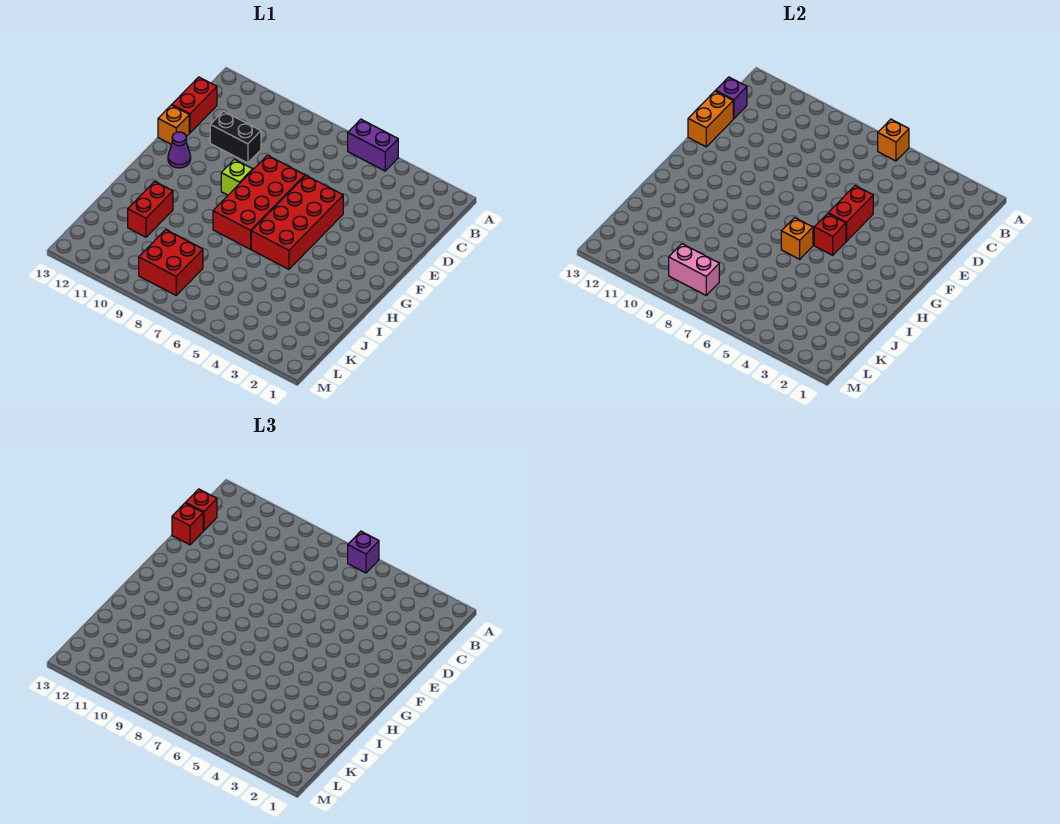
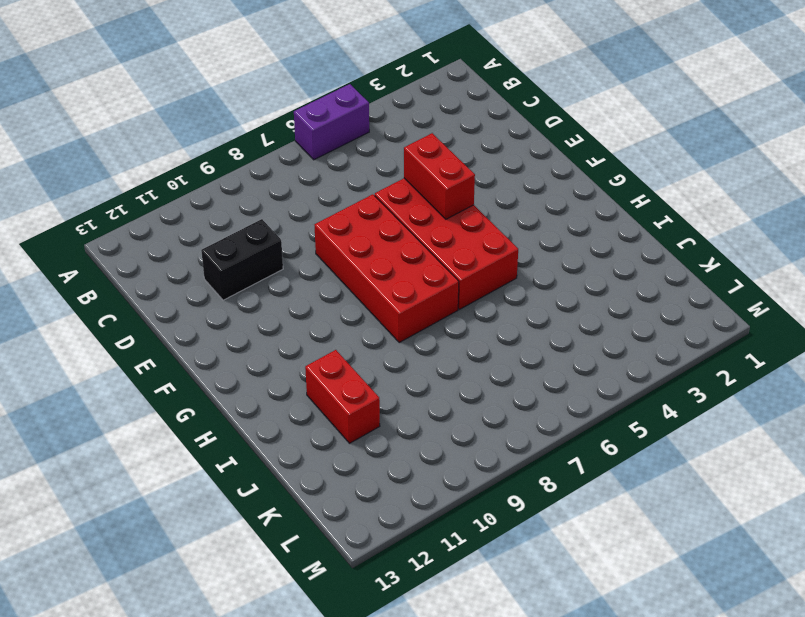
none -> red brick C13:D13 level 1
none -> orange brick E13 level 1
none -> lime brick F9 level 1

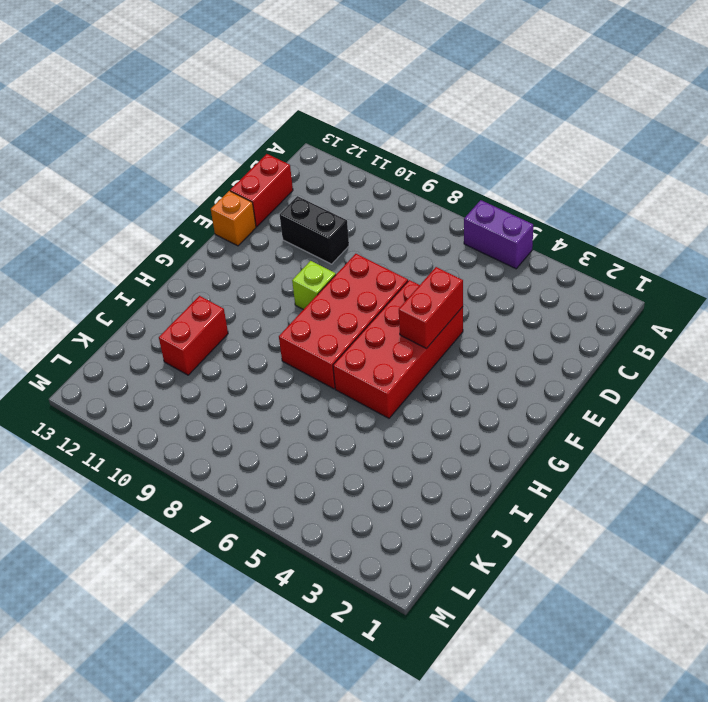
none -> purple cone F12 level 1
none -> red brick K8:L9 level 1
none -> orange brick A6 level 2

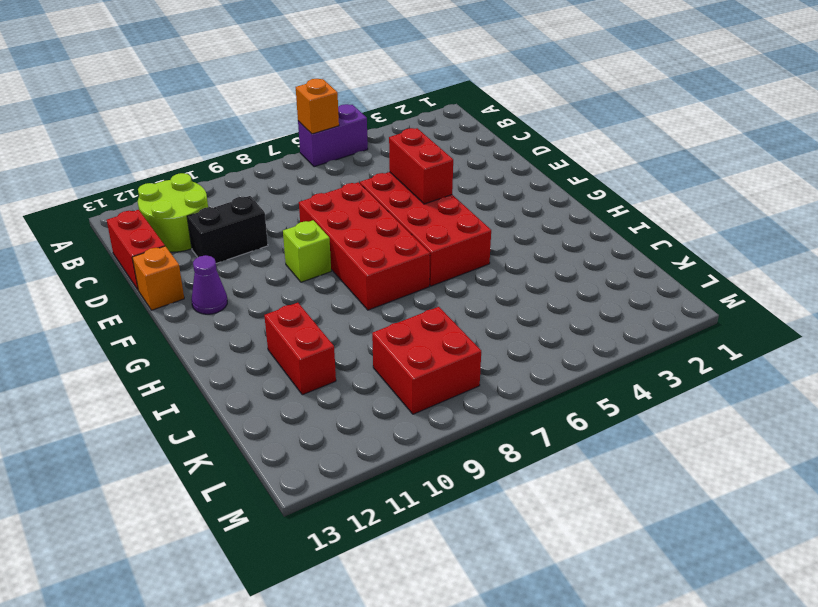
lime round brick B11:C12 level 1 -> none
none -> purple brick C13 level 2
none -> orange brick D13:E13 level 2
none -> red brick G5 level 2

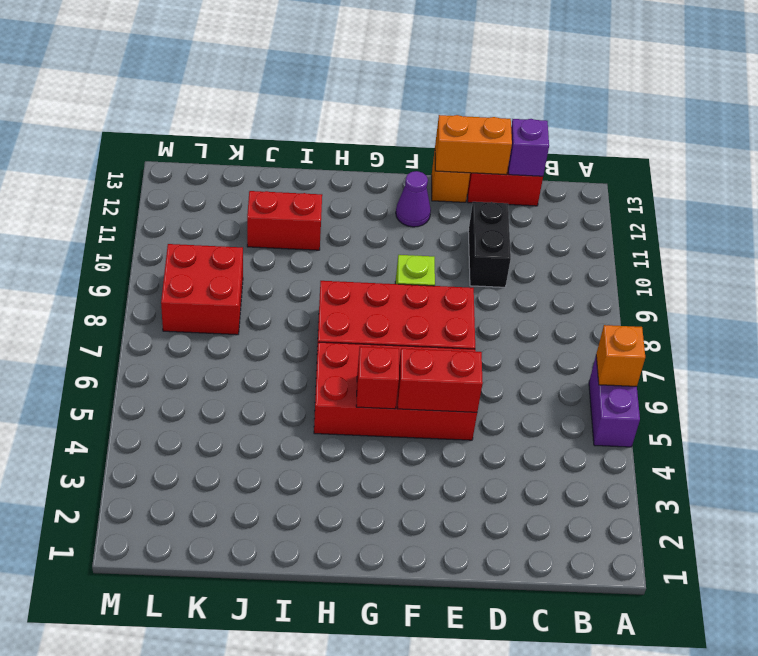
none -> orange brick H6 level 2
none -> pink brick L8:L9 level 2
none -> purple brick A6 level 3

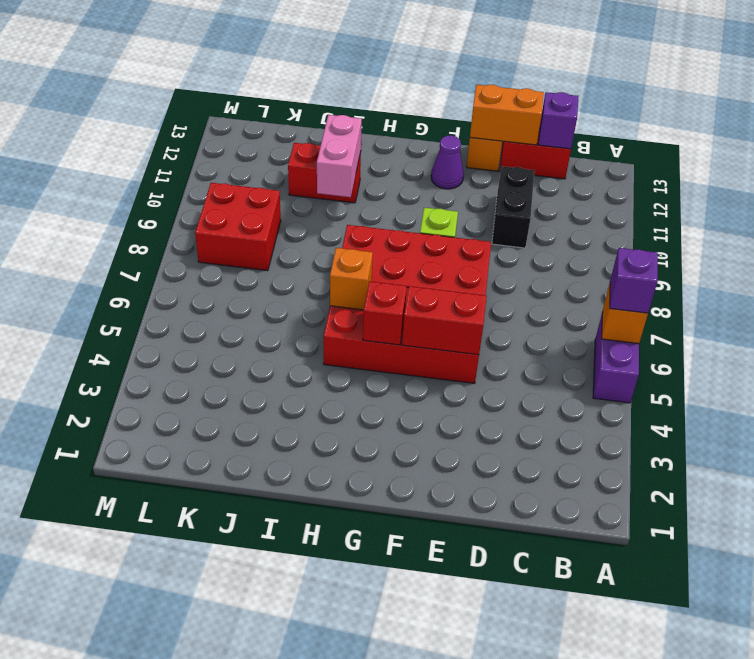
pink brick I10:I11 level 2 -> pink brick L8:L9 level 2
none -> red brick C13 level 3
none -> red brick D13 level 3

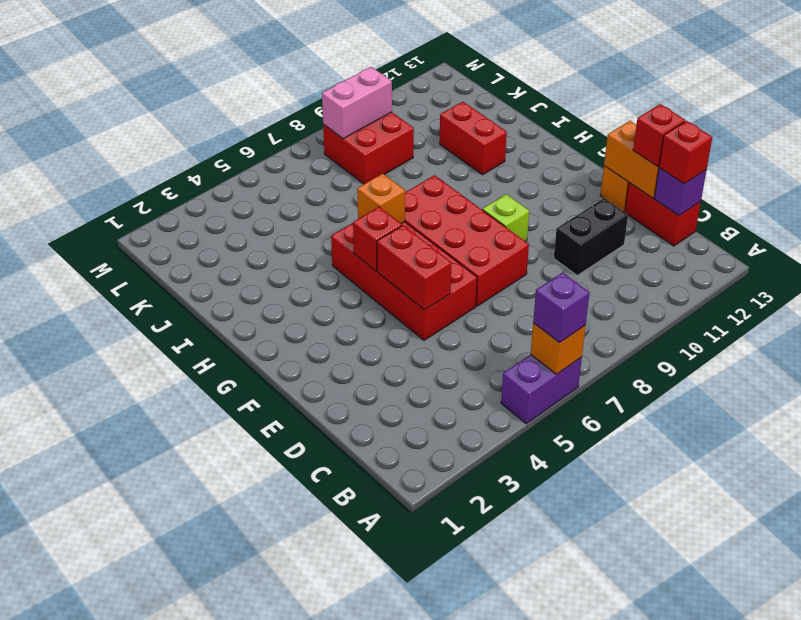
none -> purple cone F12 level 1

